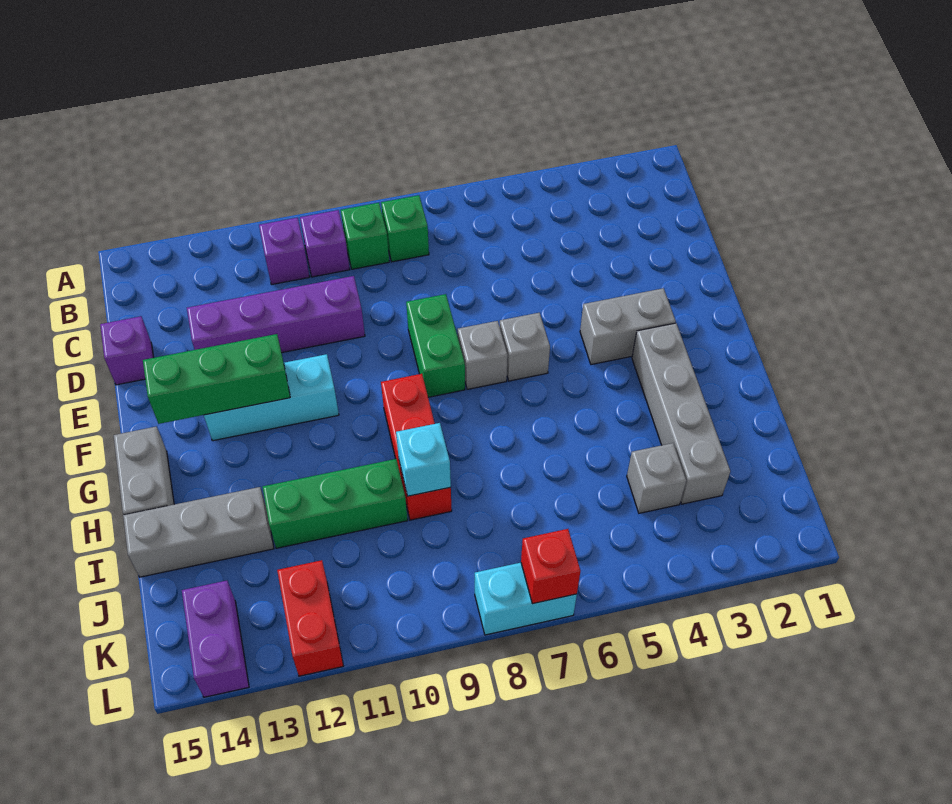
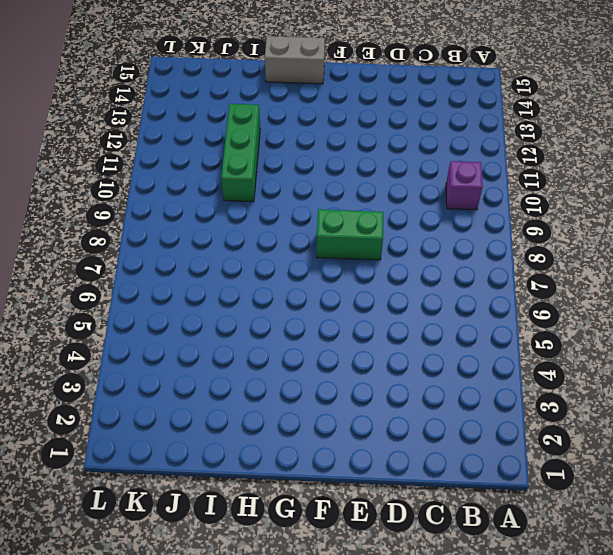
none -> green brick B8 level 1
none -> green brick B9 level 1
none -> purple brick B11 level 1

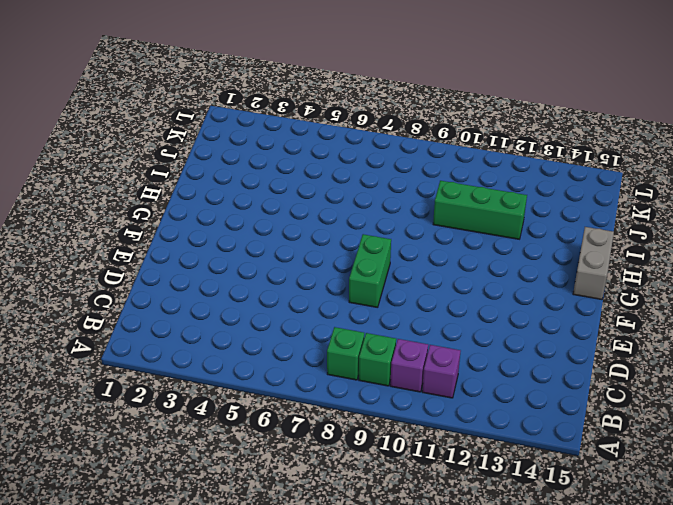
none -> purple brick D10:D13 level 1
none -> purple brick D15 level 1
none -> grey brick F3:F4 level 1

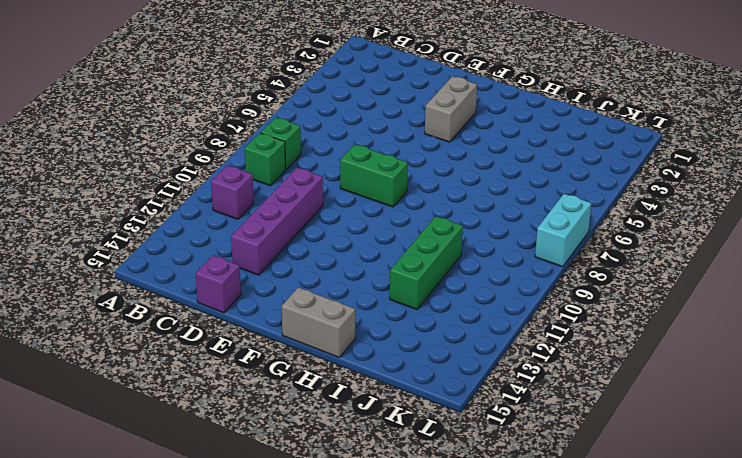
none -> purple brick B10 level 1
none -> grey brick F6 level 1
none -> grey brick F7 level 1

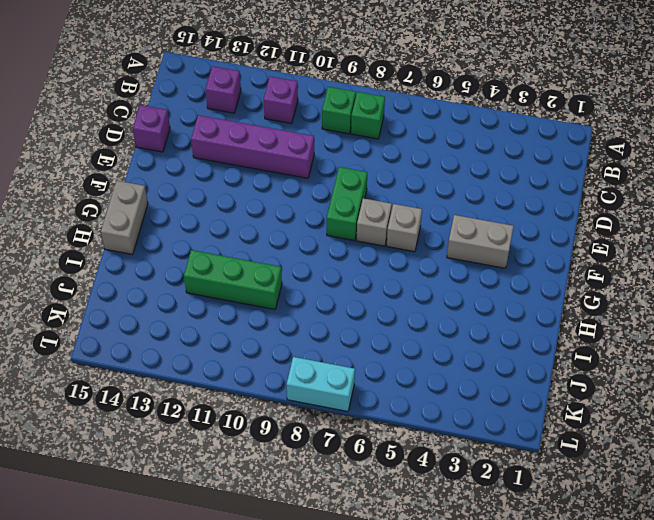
purple brick B13 level 1 -> purple brick B10 level 1
none -> cyan brick F11:F13 level 1
none -> grey brick G3:J3 level 1
none -> red brick G9:I9 level 1

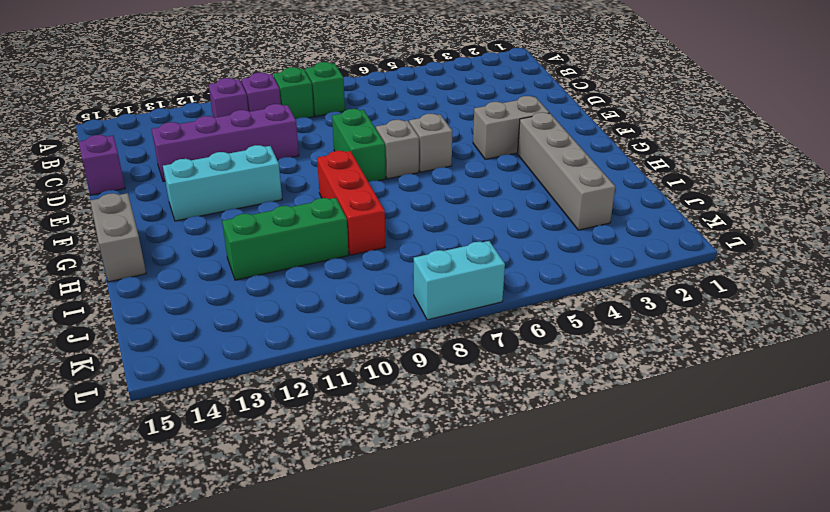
none -> grey brick I13:I15 level 1
none -> grey brick J4 level 1
none -> red brick K12:L12 level 1

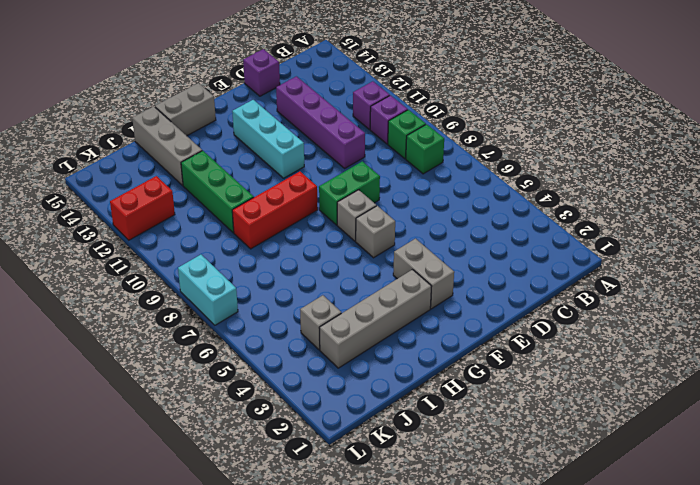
none -> purple brick K14:L14 level 1
none -> green brick F12:F14 level 2
none -> cyan brick I9 level 2

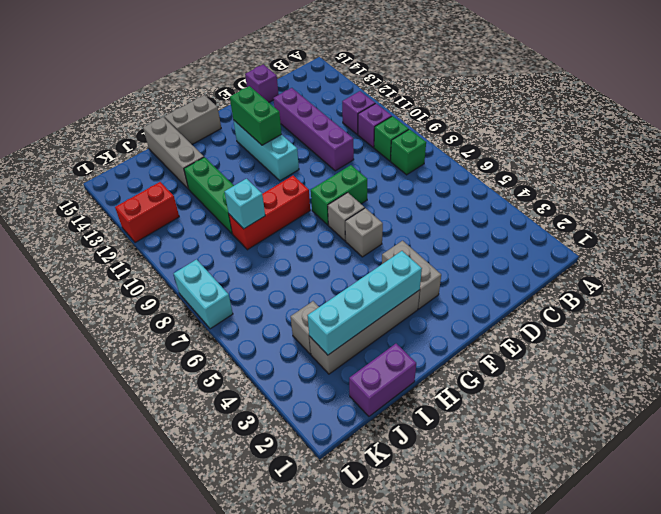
green brick F12:F13 level 2 -> green brick F12:F14 level 2
cyan brick G3:J3 level 2 -> none
purple brick I1:J1 level 1 -> purple brick K14:L14 level 1
none -> red brick L7 level 2

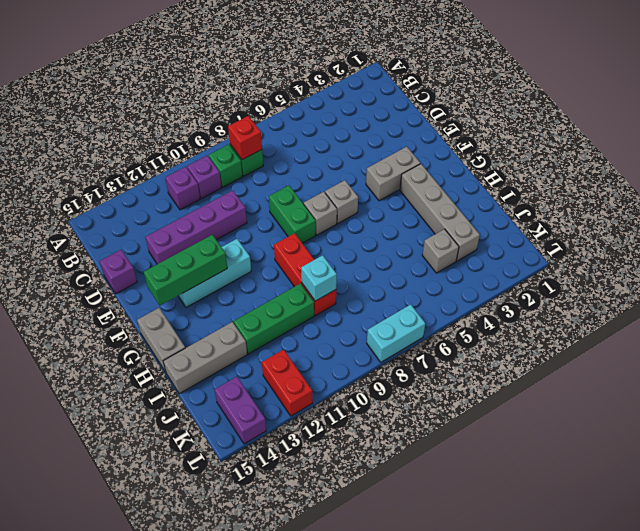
red brick B8 level 2 -> red brick L7 level 2

